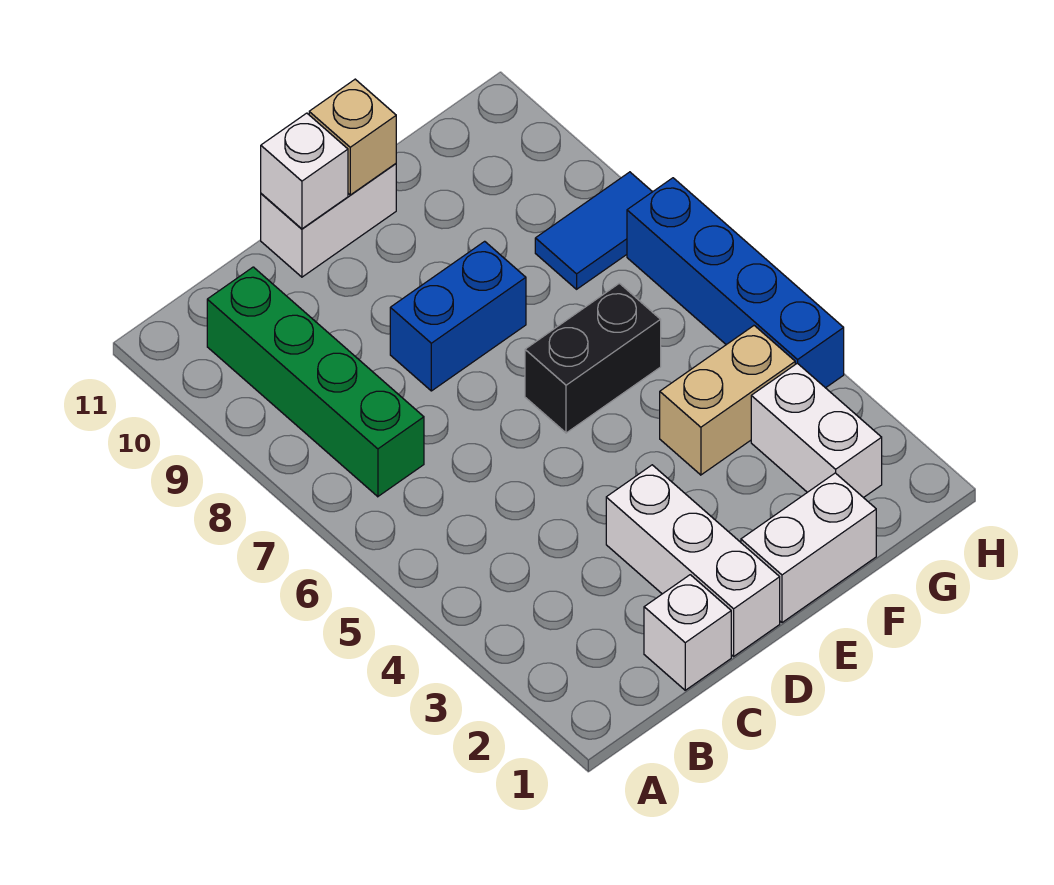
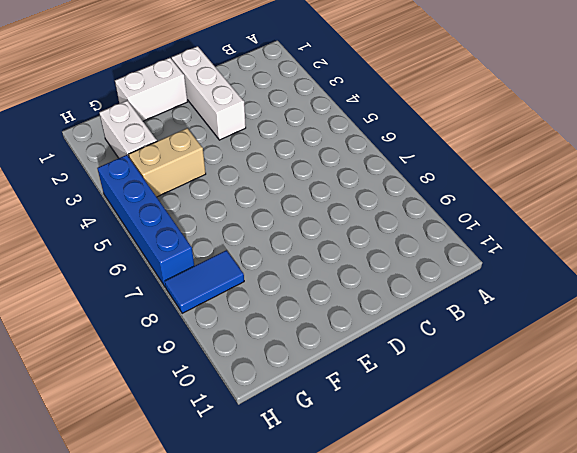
none -> green brick B7:B10 level 1
none -> white brick C1 level 1
none -> blue brick D8:E8 level 1

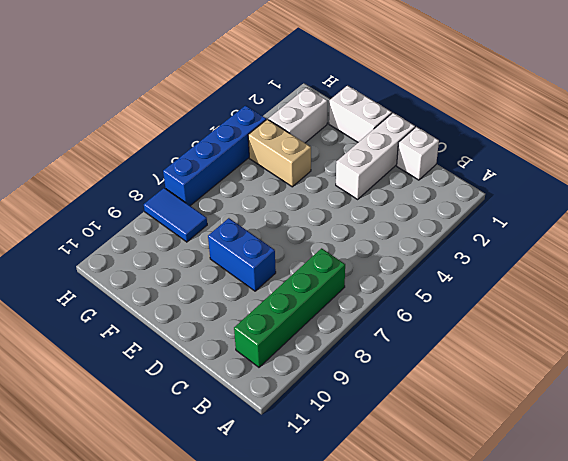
none -> white brick D11:E11 level 1
none -> black brick E6:F6 level 1
none -> white brick D11 level 2

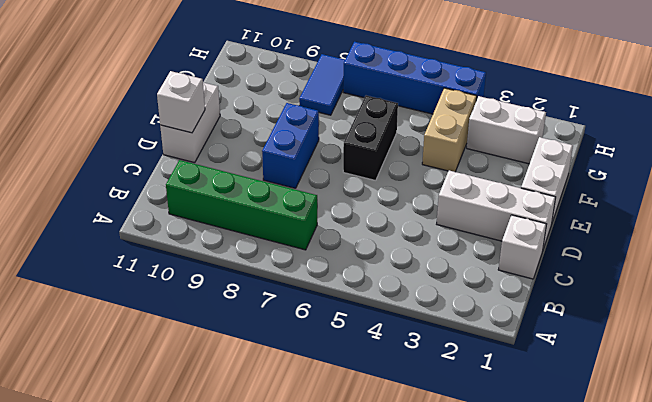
none -> tan brick E11 level 2

